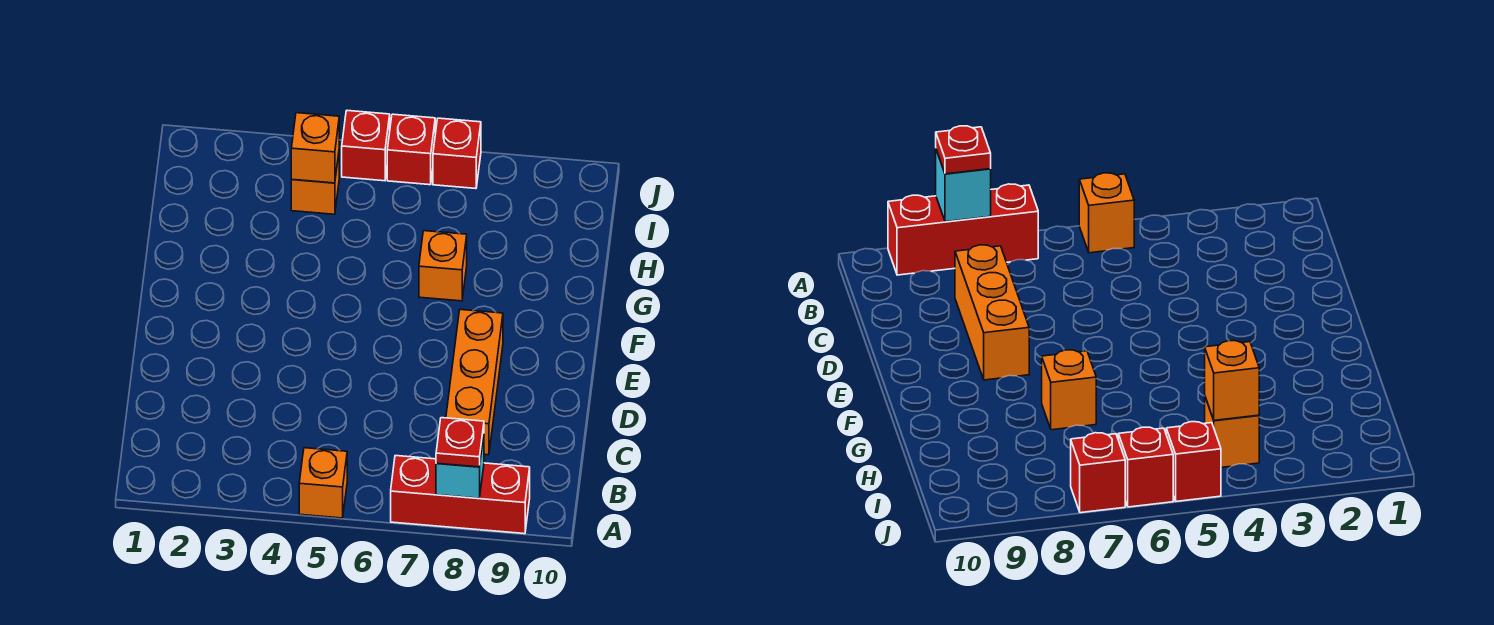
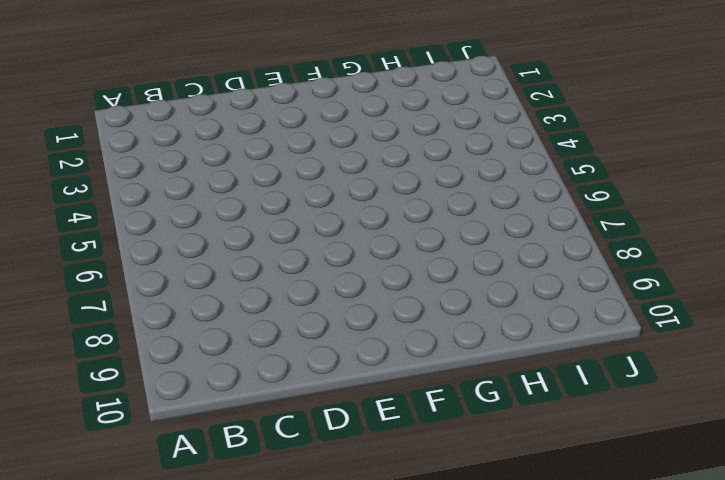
none -> orange brick A5 level 1
none -> red brick A7:A9 level 1

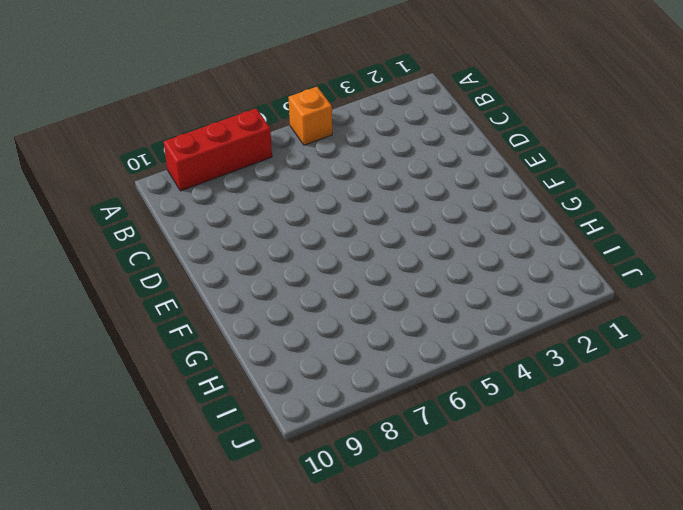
none -> orange brick C8:E8 level 1
none -> orange brick G7 level 1

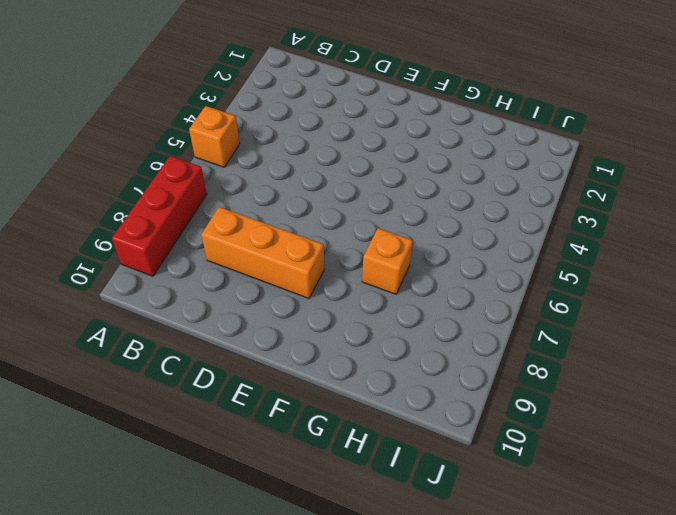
none -> orange brick I4 level 1
none -> red brick J5 level 1

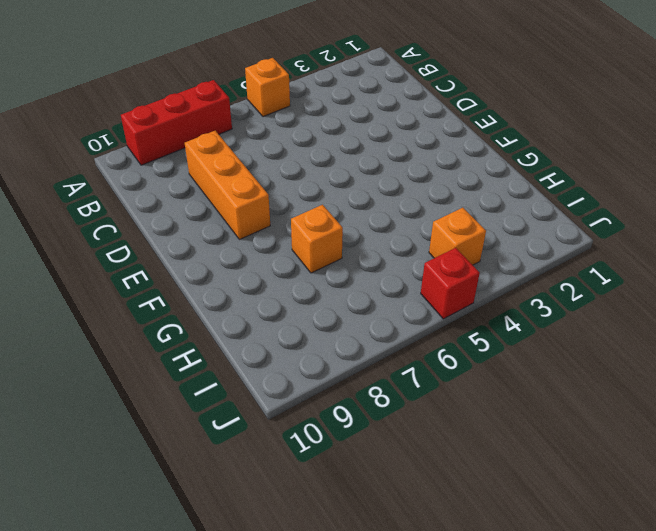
none -> red brick J6 level 1
none -> red brick J7 level 1

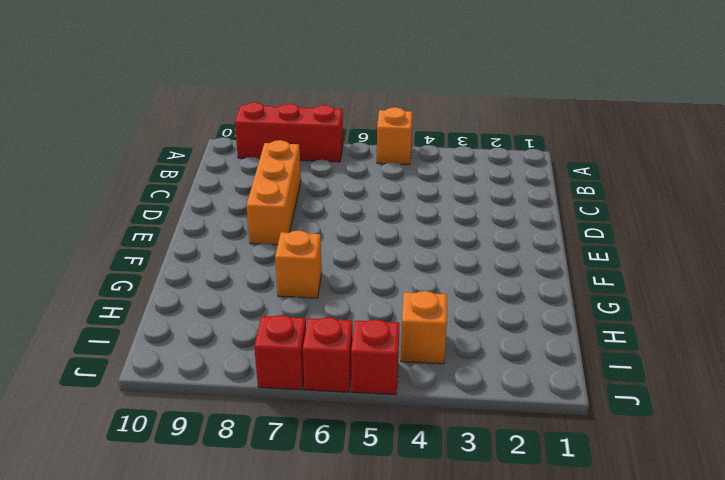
none -> cyan brick A8 level 2
none -> orange brick I4 level 2

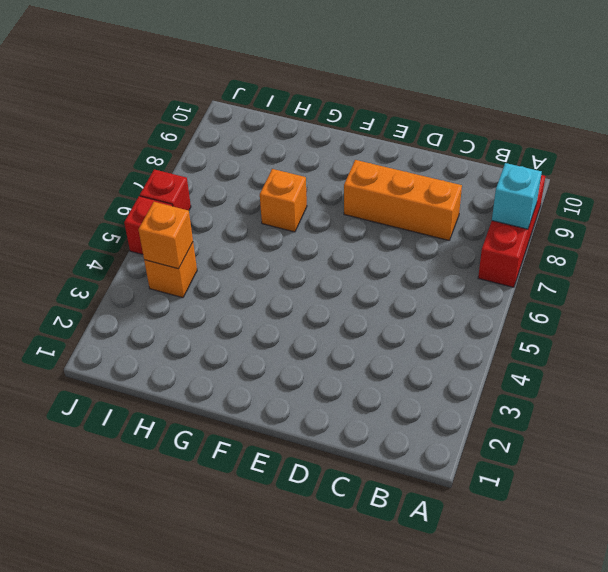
none -> orange brick A5 level 1
none -> red brick J7 level 1

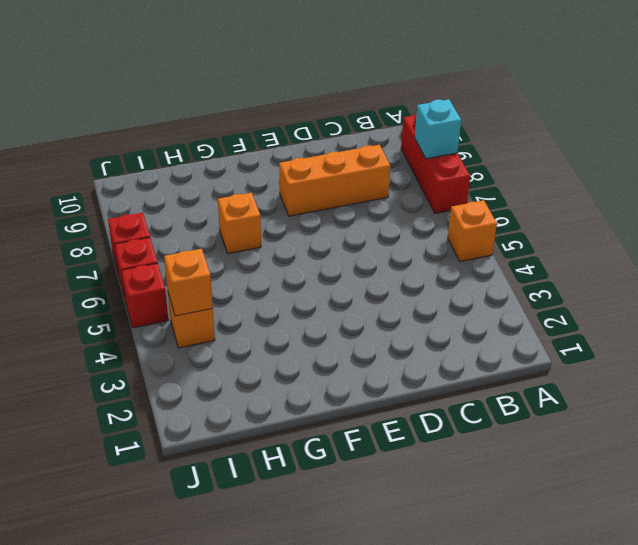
none -> red plate A8 level 3

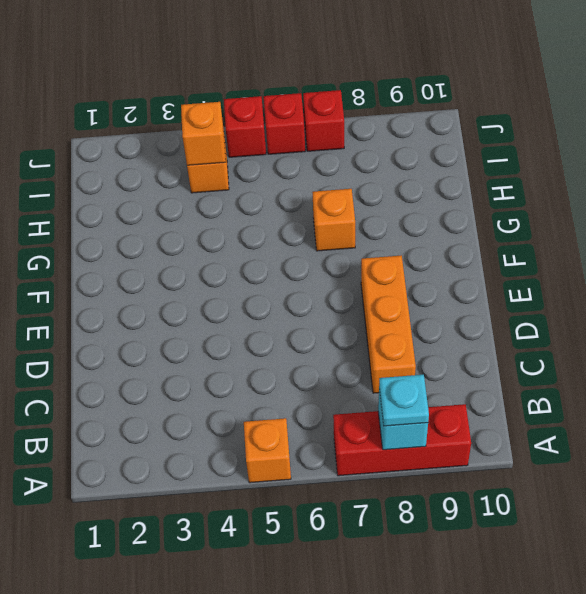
cyan plate A8 level 3 -> red plate A8 level 3

